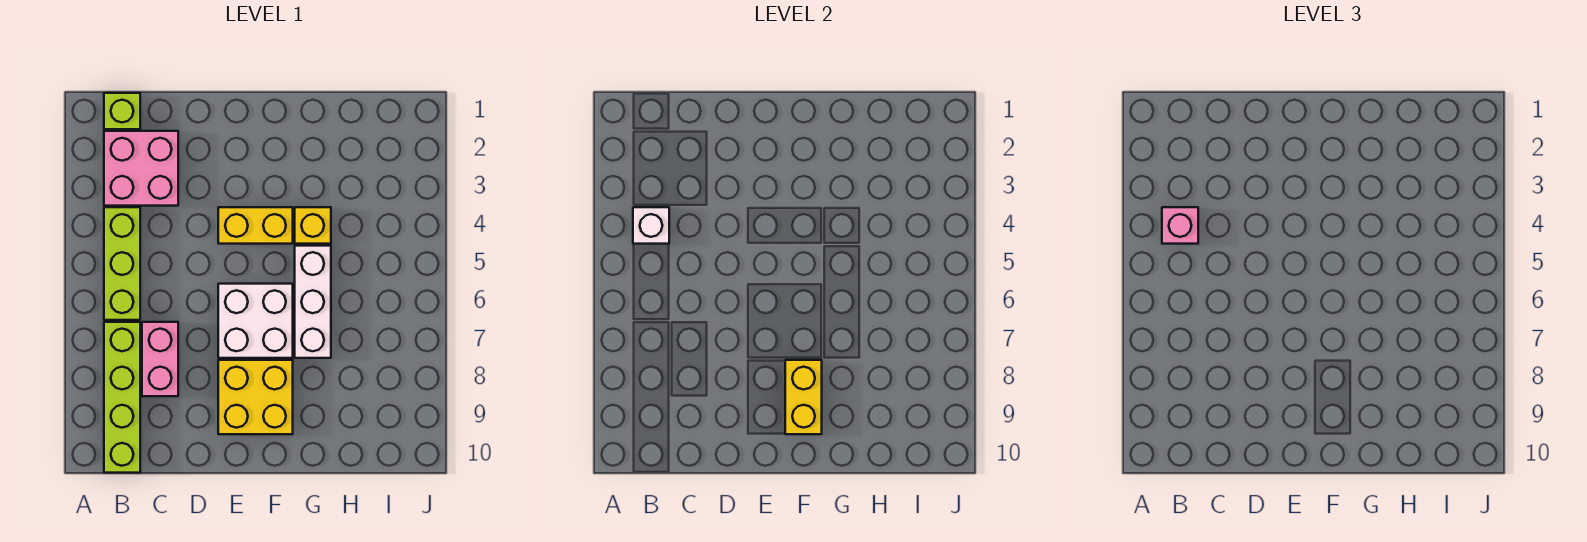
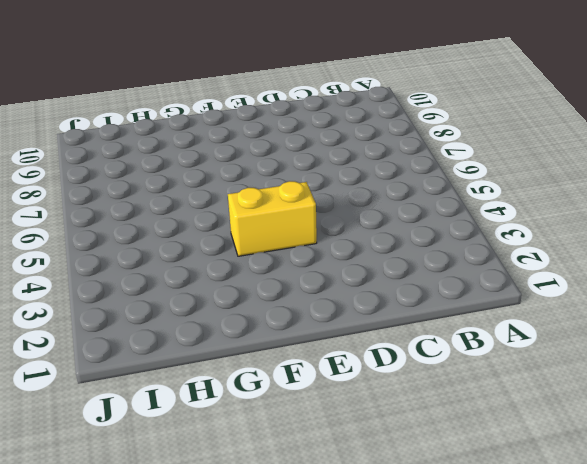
none -> lime brick B1 level 1
none -> pink brick B2:C3 level 1
none -> lime brick B4:B6 level 1

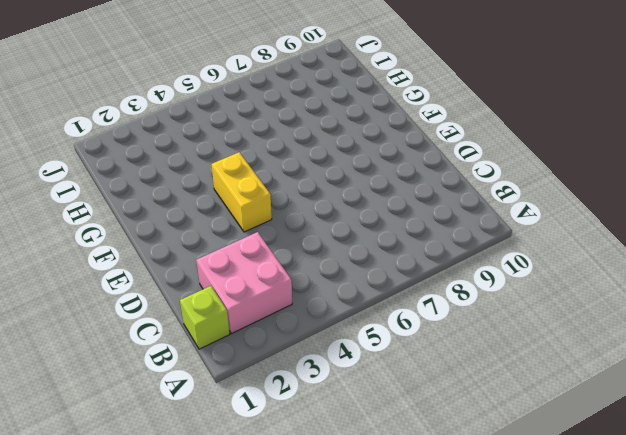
none -> lime brick B4:B6 level 1
none -> lime brick B7:B10 level 1
none -> pink brick C7:C8 level 1

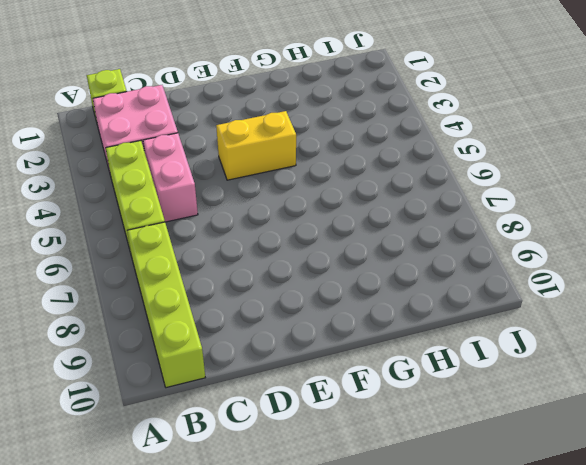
pink brick C4:C5 level 1 -> pink brick C7:C8 level 1
none -> white brick E6:F7 level 1
none -> yellow brick E8:F9 level 1
none -> yellow brick G4 level 1

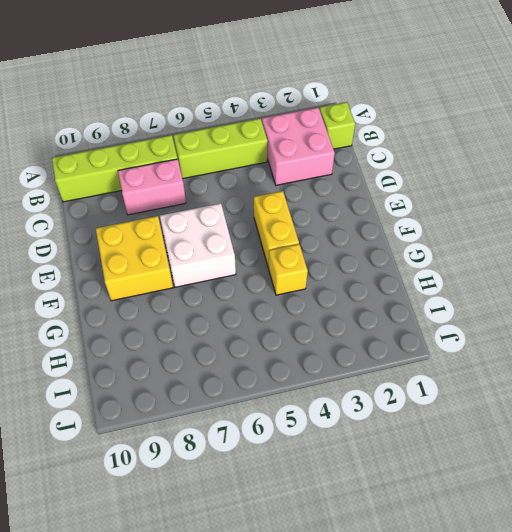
none -> white brick G5:G7 level 1
none -> white brick B4 level 2
none -> yellow brick F8:F9 level 2

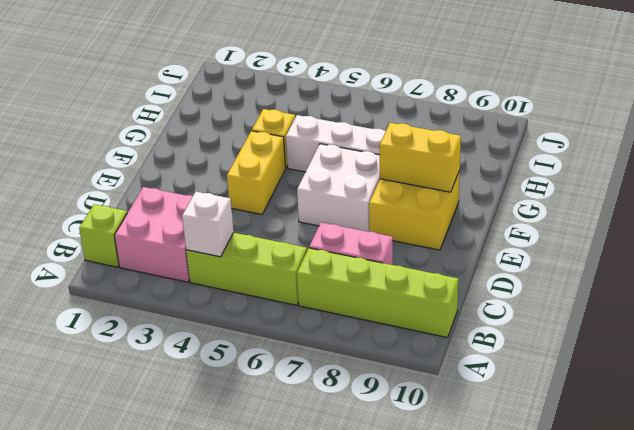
none -> pink brick B4 level 3

